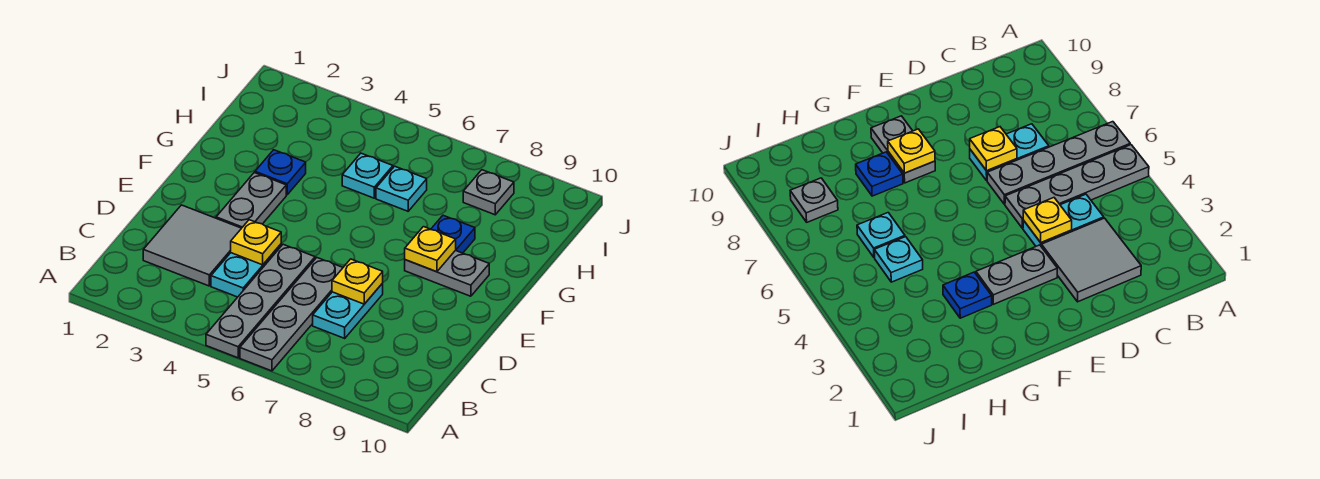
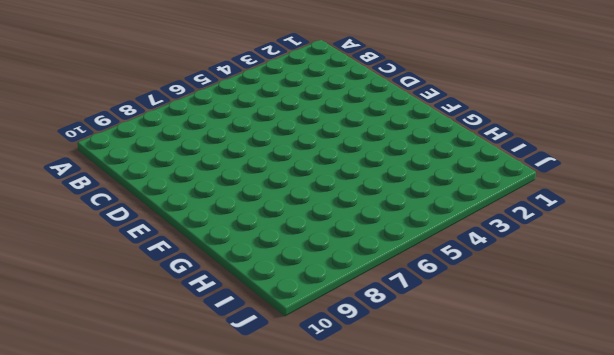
none -> grey plate A5:D5 level 1
none -> grey plate A6:D6 level 1
none -> grey tile C2:D3 level 1

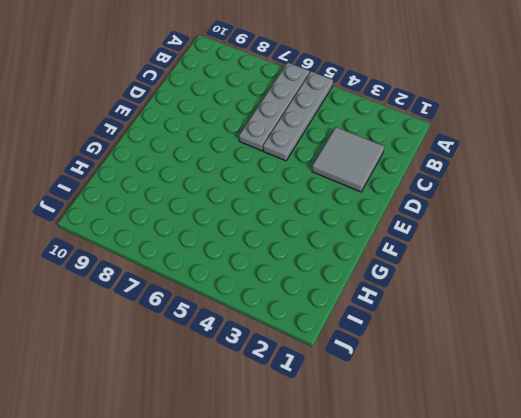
none -> cyan plate C4:D4 level 1
none -> cyan plate C7:D7 level 1
none -> grey plate E3:F3 level 1

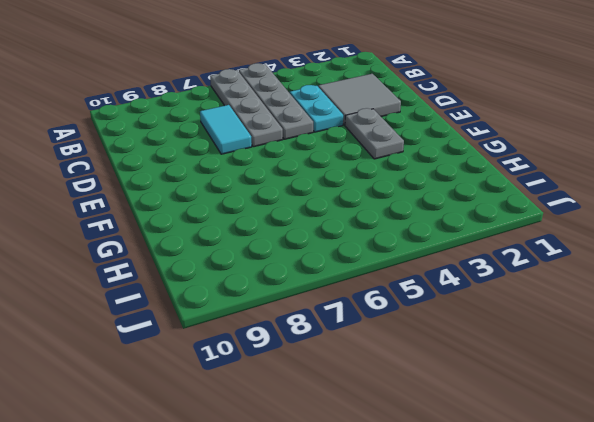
cyan tile C7:D7 level 1 -> cyan plate C7:D7 level 1
none -> grey plate F8:F9 level 1
none -> blue plate G3 level 1
none -> blue plate G8 level 1

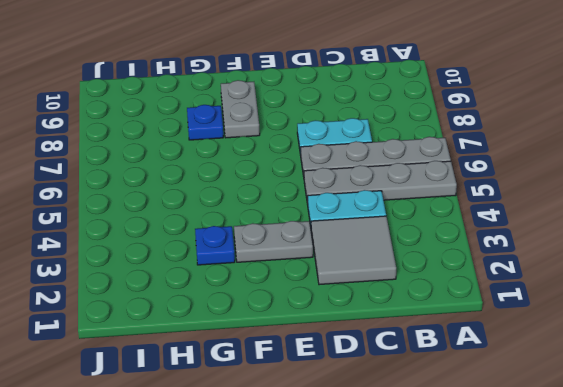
none -> cyan plate H5 level 1
none -> cyan plate H6 level 1
none -> grey plate I8 level 1

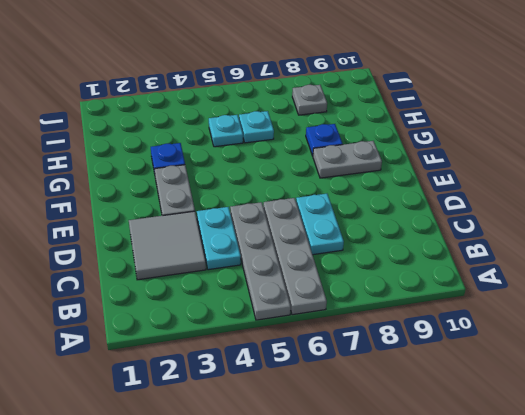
none -> yellow plate D4 level 2
none -> yellow plate D7 level 2
none -> yellow plate F8 level 2

